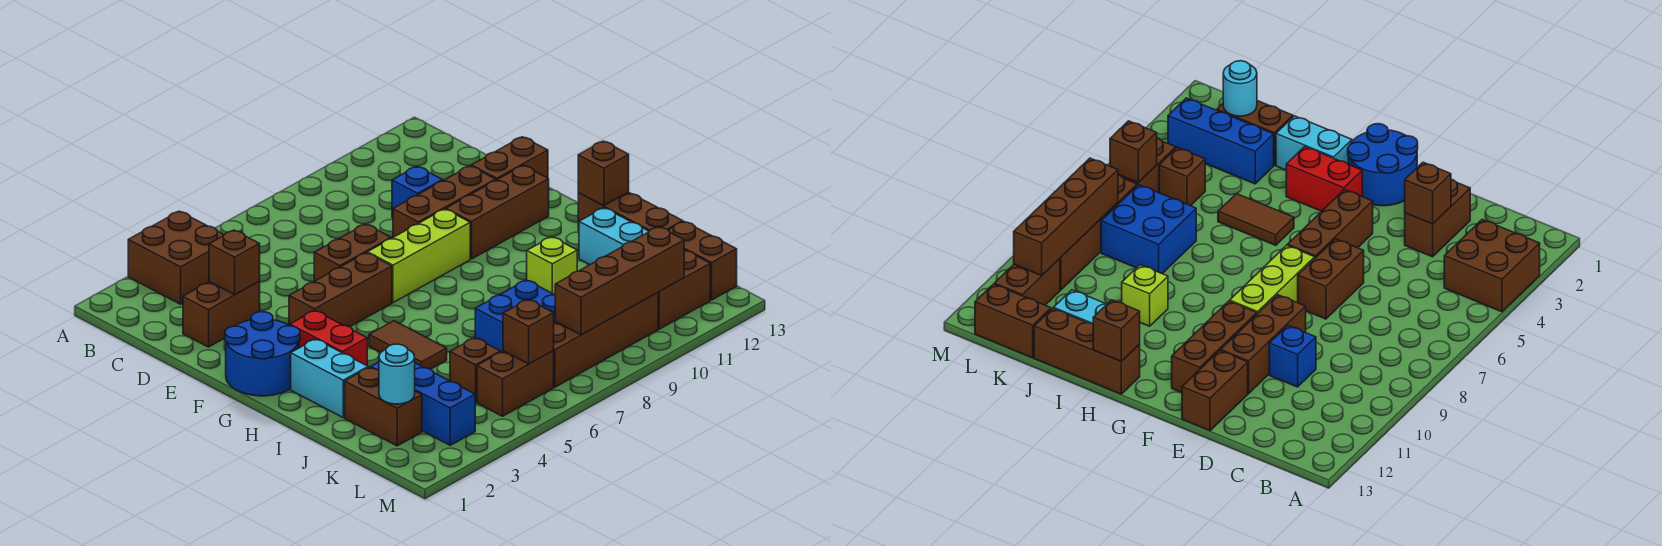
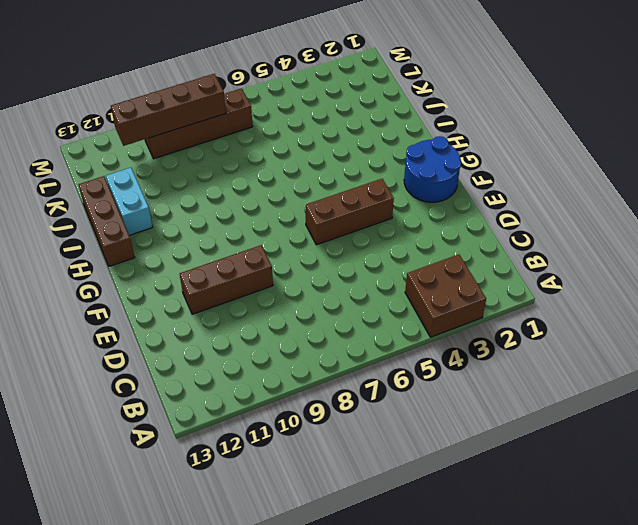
none -> brown brick D2:D3 level 1
none -> blue brick D10 level 1
none -> brown brick E6:E7 level 1

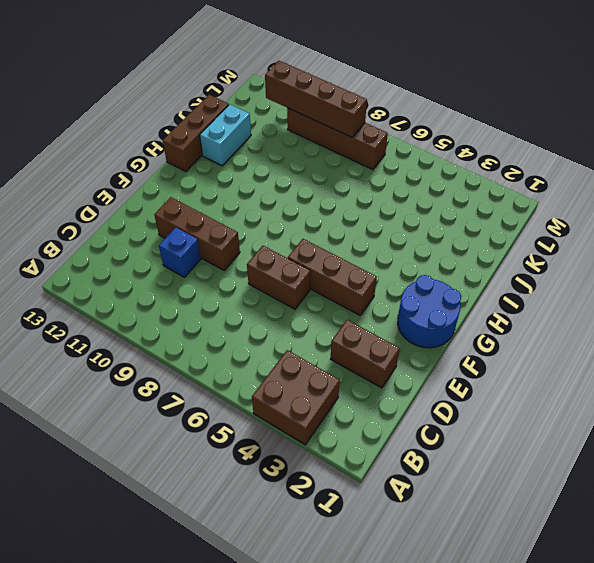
none -> brown brick E12:E13 level 1
none -> lime brick F7:F9 level 1
none -> brown brick F10:F12 level 1

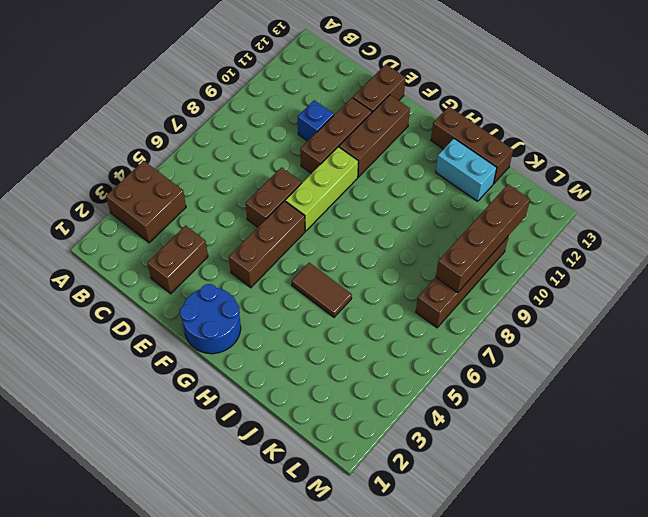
none -> red brick G3:H3 level 1
none -> cyan brick H2:I2 level 1
none -> lime brick I10 level 1

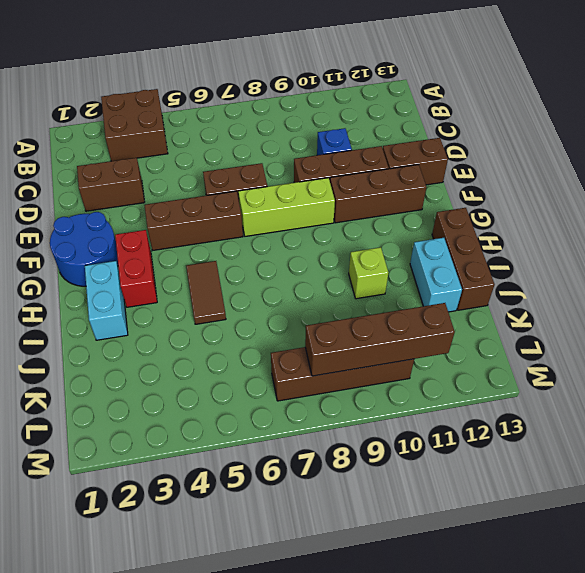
none -> brown brick J2:K2 level 1
none -> blue brick J3:L3 level 1
none -> blue brick J7:K8 level 1

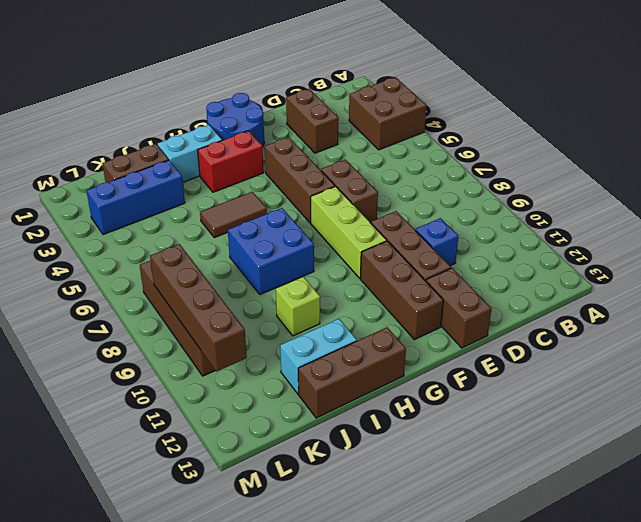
blue brick H7:I8 level 1 -> blue brick J7:K8 level 1
none -> brown brick K5 level 1
none -> brown brick K13:L13 level 1
none -> brown brick L5:L6 level 1

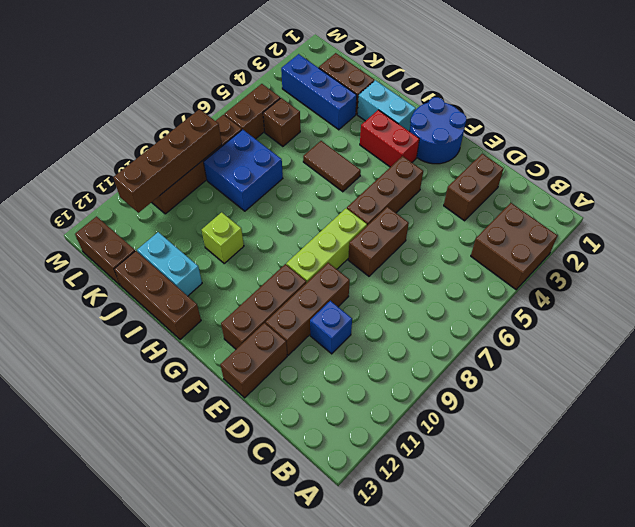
none -> brown brick L11:L12 level 1
none -> brown brick D3 level 2
none -> brown brick H13 level 2

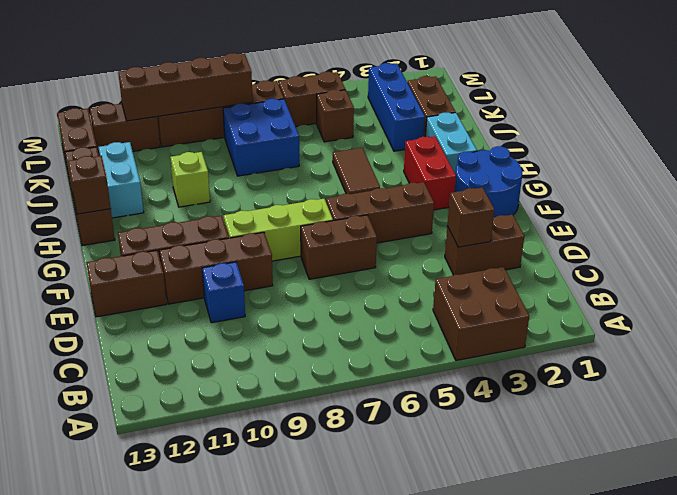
none -> cyan round brick K2 level 2
none -> brown brick L6 level 2

